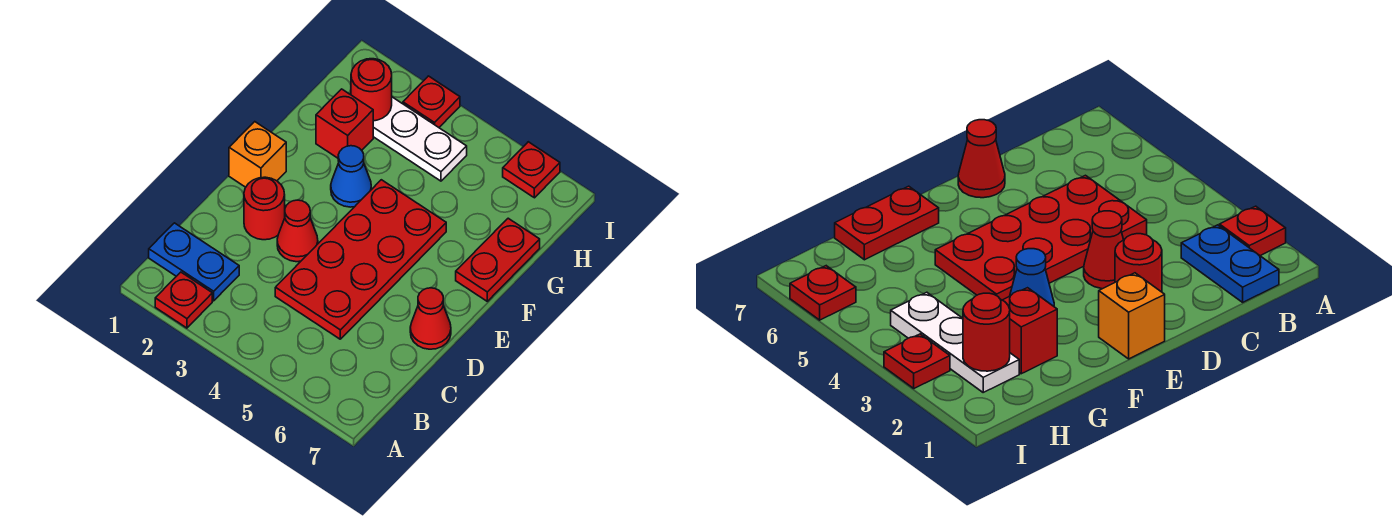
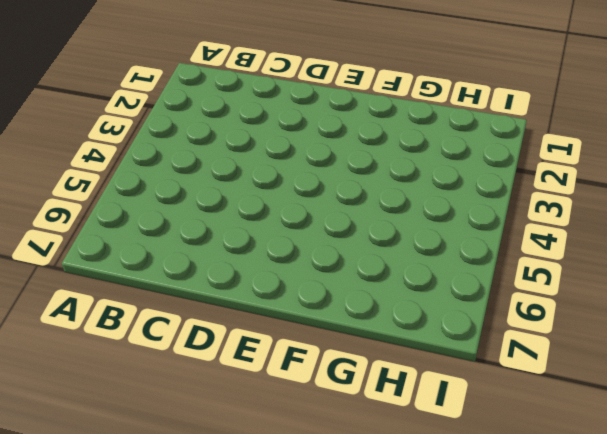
none -> red plate A2 level 1
none -> blue plate B1:B2 level 1
none -> red plate C4:F5 level 1

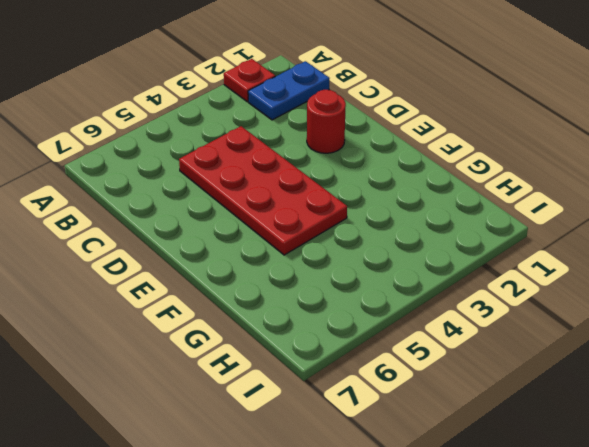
none -> red cone D3 level 1
none -> red cone D7 level 1
none -> orange brick E1 level 1

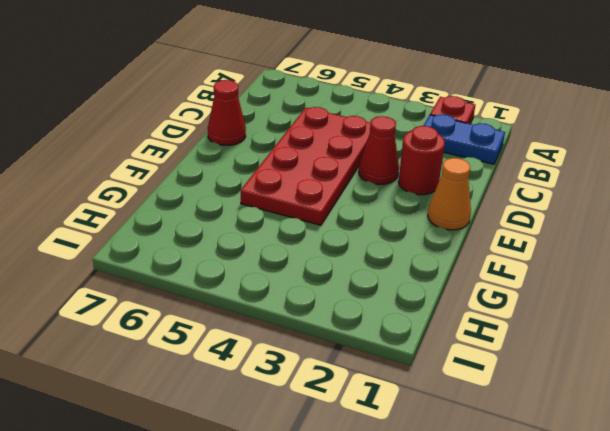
orange cone E1 level 1 -> orange brick E1 level 1
none -> blue cone F3 level 1
none -> red plate F7:G7 level 1
none -> red brick G2 level 1

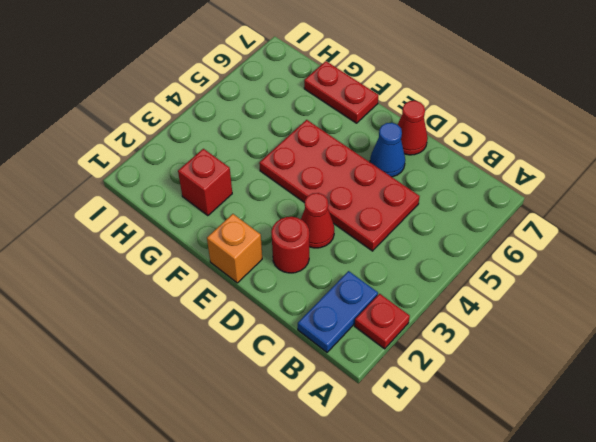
blue cone D6 level 1 -> blue cone F3 level 1
none -> white plate H2:H4 level 1
none -> red plate I3 level 1
none -> red plate I6 level 1

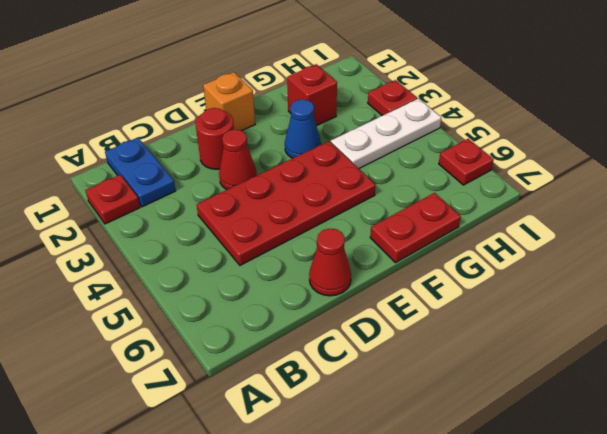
white plate G4:I4 level 1 -> white plate H2:H4 level 1
none -> red round brick H2 level 2

